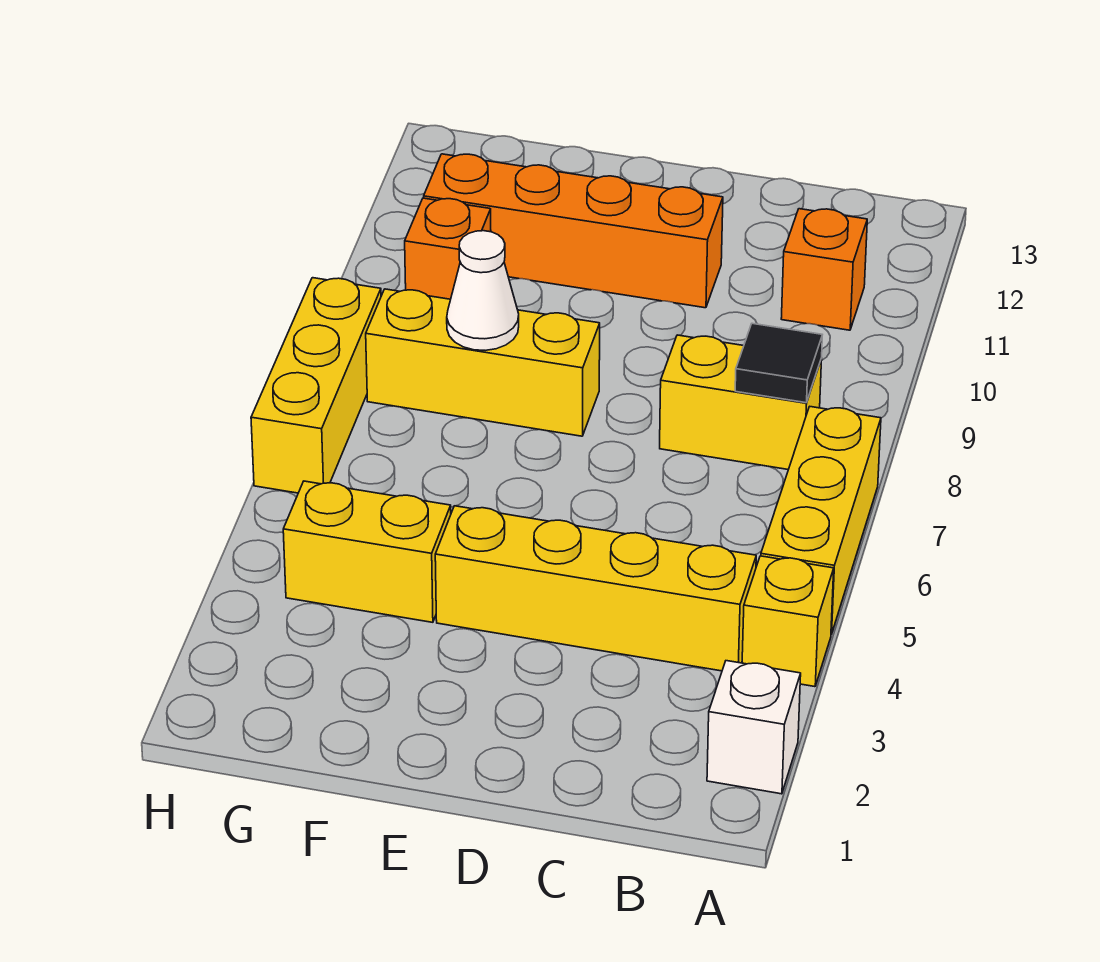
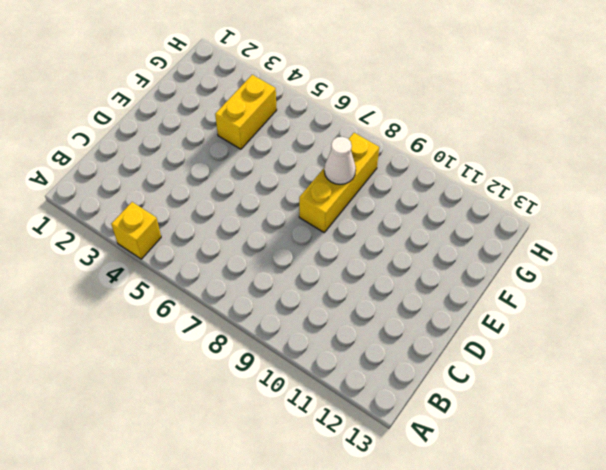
none -> white brick A2 level 1
none -> yellow brick A5:A7 level 1
none -> yellow brick B4:E4 level 1

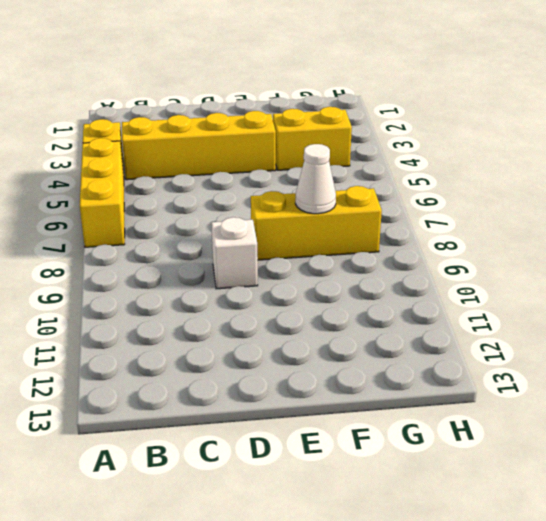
white brick D9 level 1 -> white brick A2 level 1
none -> yellow brick B8:C8 level 1
none -> orange brick B11 level 1
none -> orange brick D11:G11 level 1

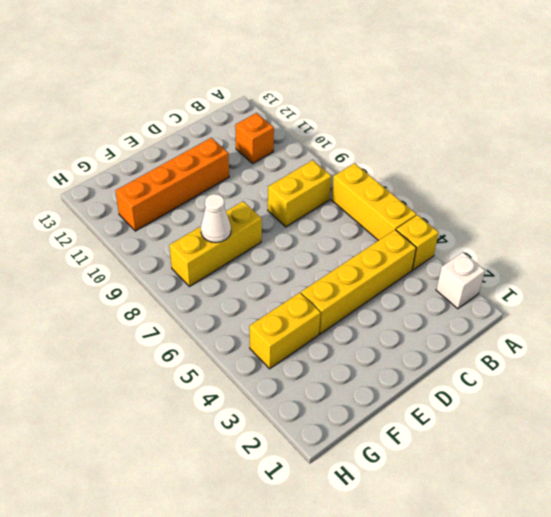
none -> orange brick G10 level 1
none -> yellow brick H6:H8 level 1
none -> black tile B8 level 2

